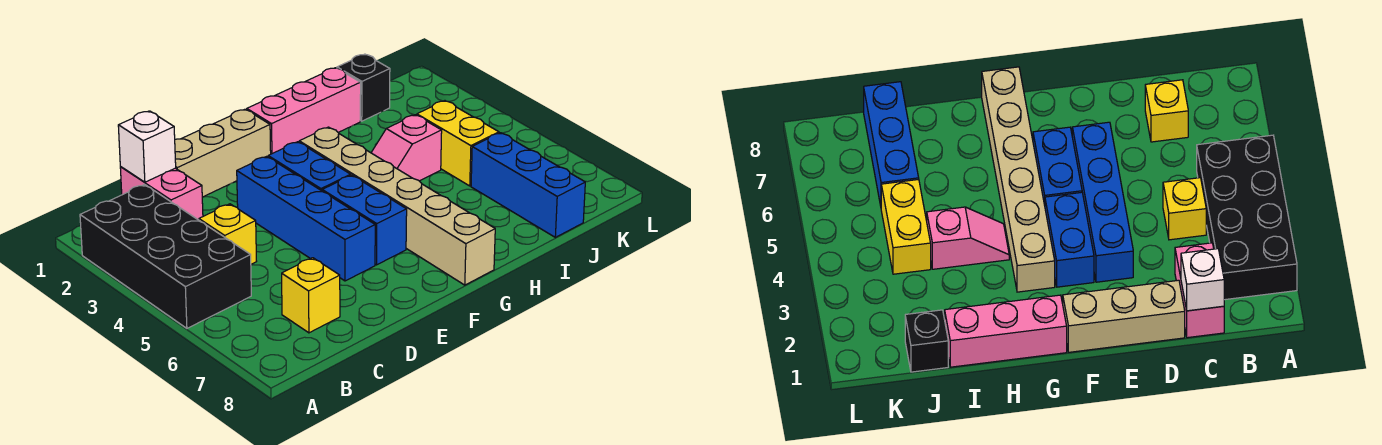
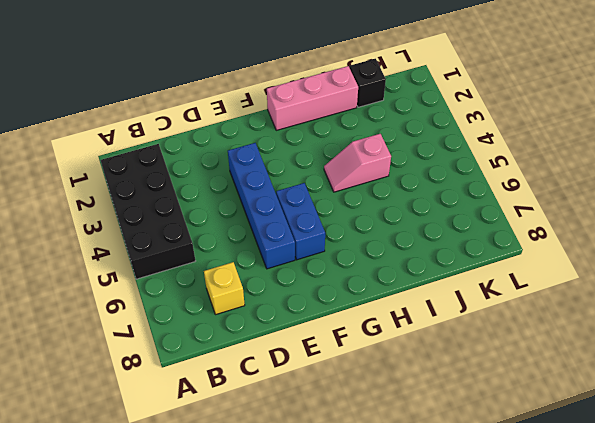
none -> pink brick C1:C2 level 1
none -> yellow brick C4 level 1
none -> tan brick D1:F1 level 1

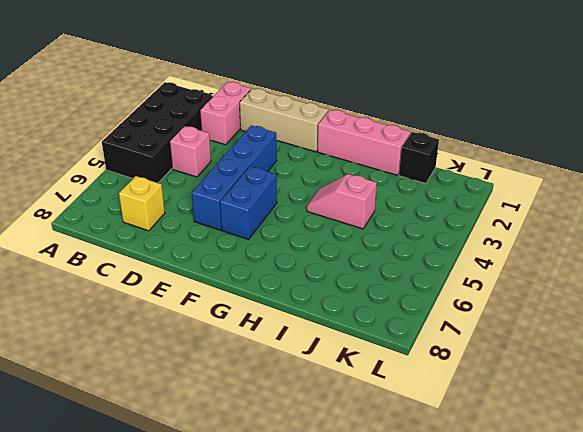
pink brick C4 level 1 -> yellow brick C4 level 1
none -> blue brick F3:F4 level 1
none -> tan brick G3:G8 level 1
none -> yellow brick J4:J5 level 1

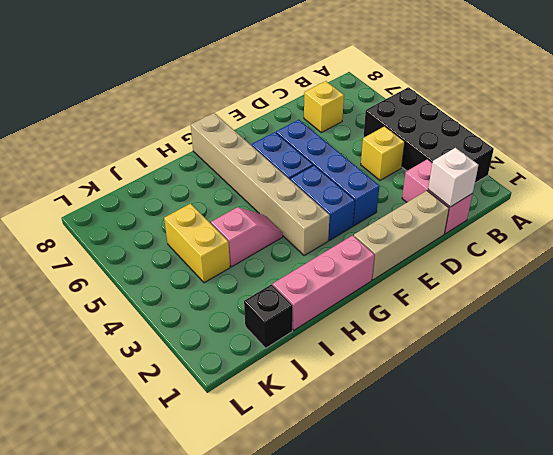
none -> blue brick J6:J8 level 1

